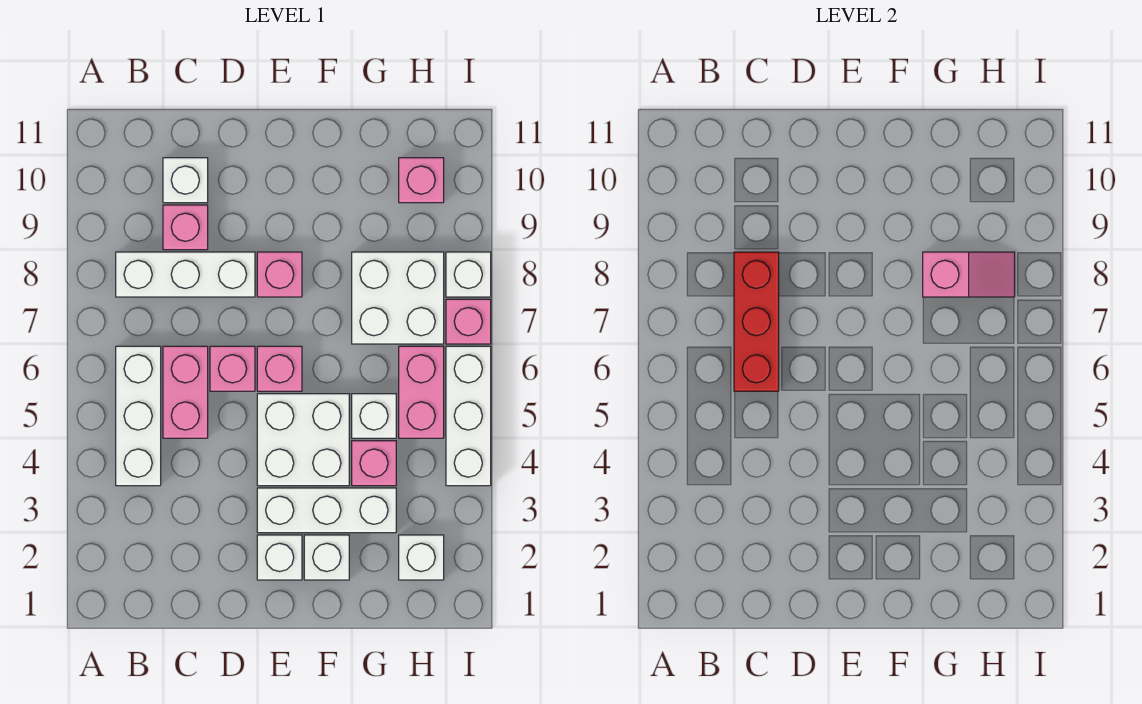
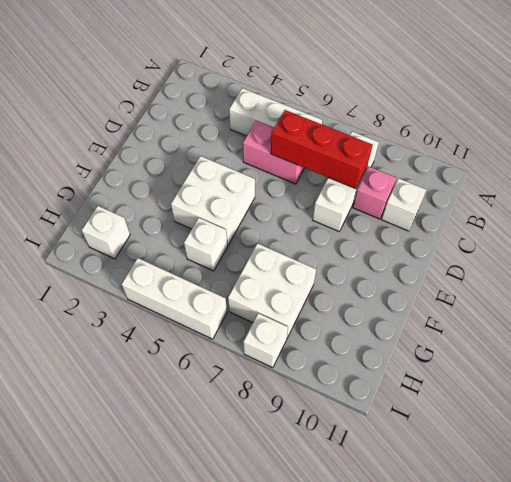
none -> pink brick D6 level 1
none -> white brick E2 level 1
none -> white brick E3:G3 level 1

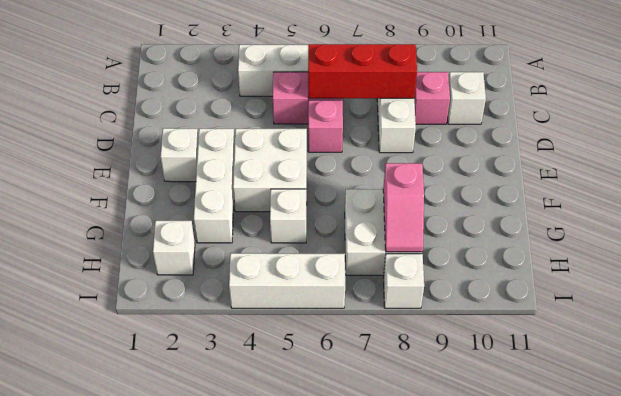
none -> pink brick E6 level 1
none -> pink brick E8 level 1
none -> white brick F2 level 1

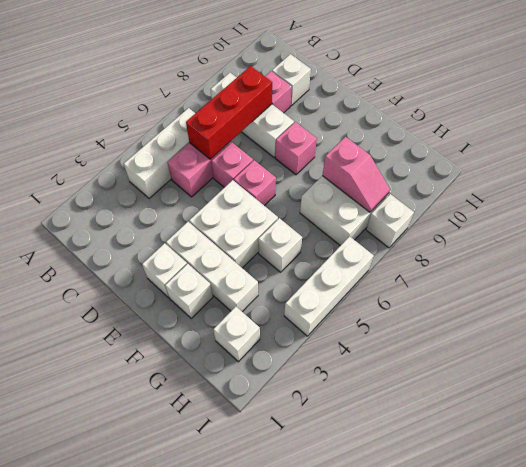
none -> pink brick G4 level 1
none -> pink brick H5:H6 level 1
none -> pink brick H10 level 1

